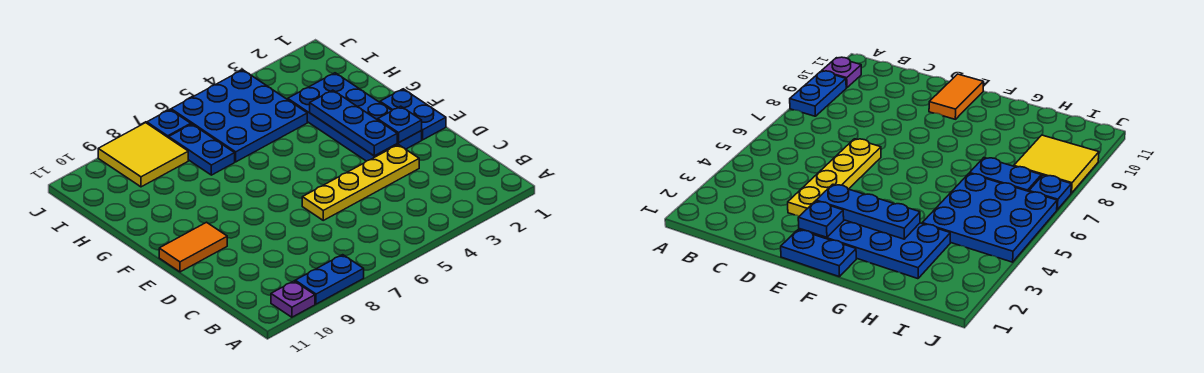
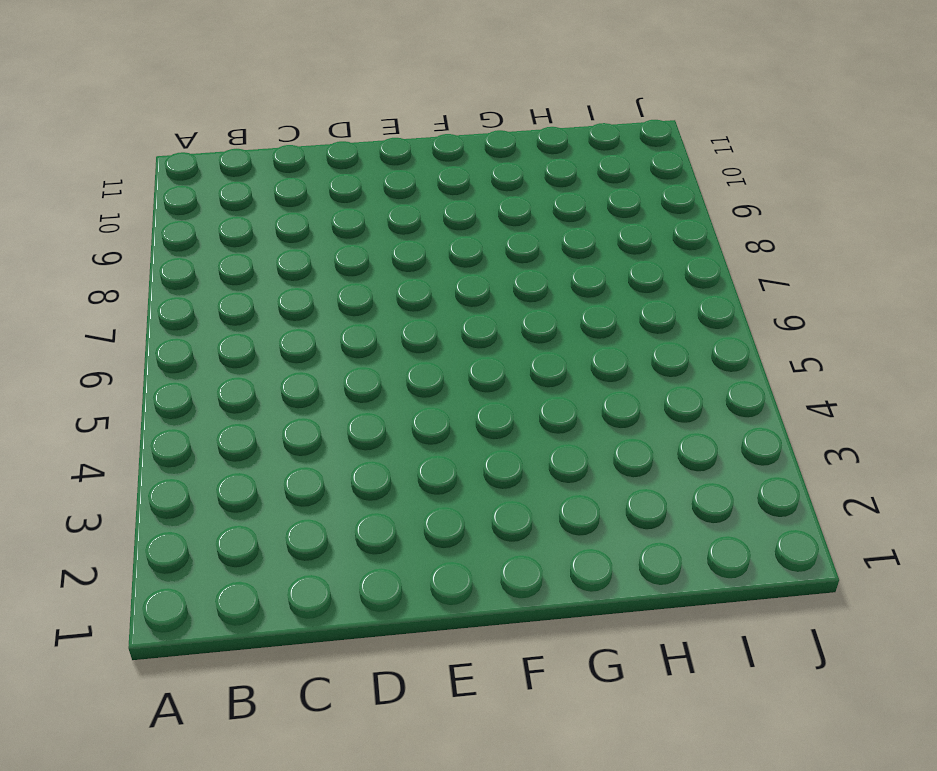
none -> blue plate A8:A9 level 1
none -> purple plate A10 level 1
none -> yellow plate D3:D6 level 1

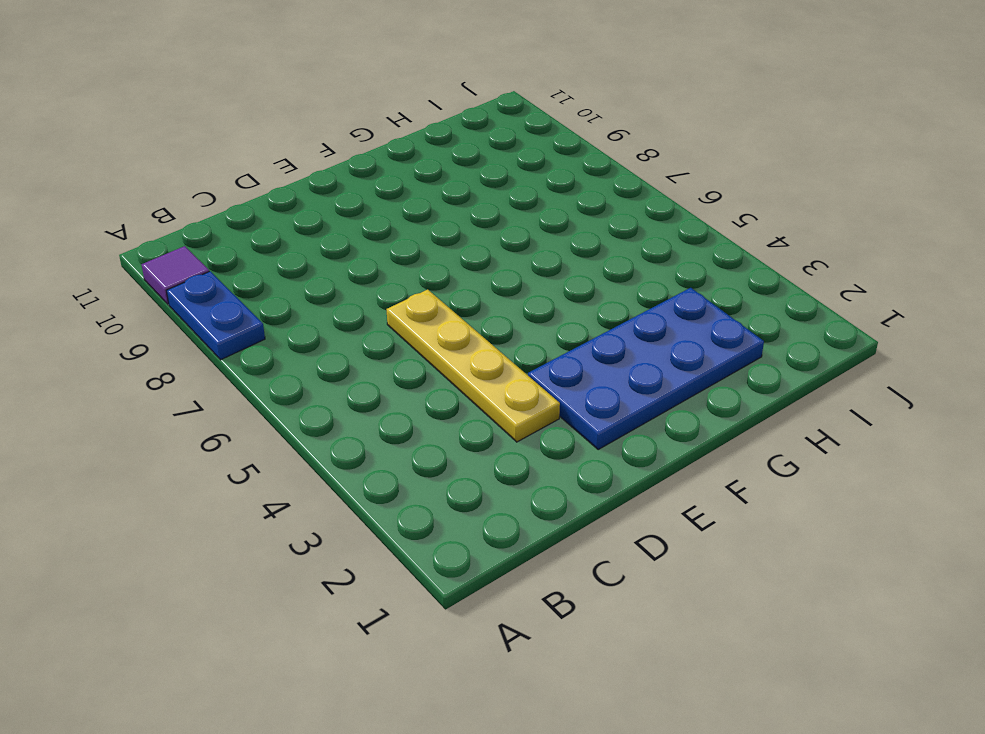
purple tile A10 level 1 -> purple plate A10 level 1
none -> blue plate E1:F1 level 1
none -> orange tile E10:E11 level 1
none -> blue plate H4:J6 level 1

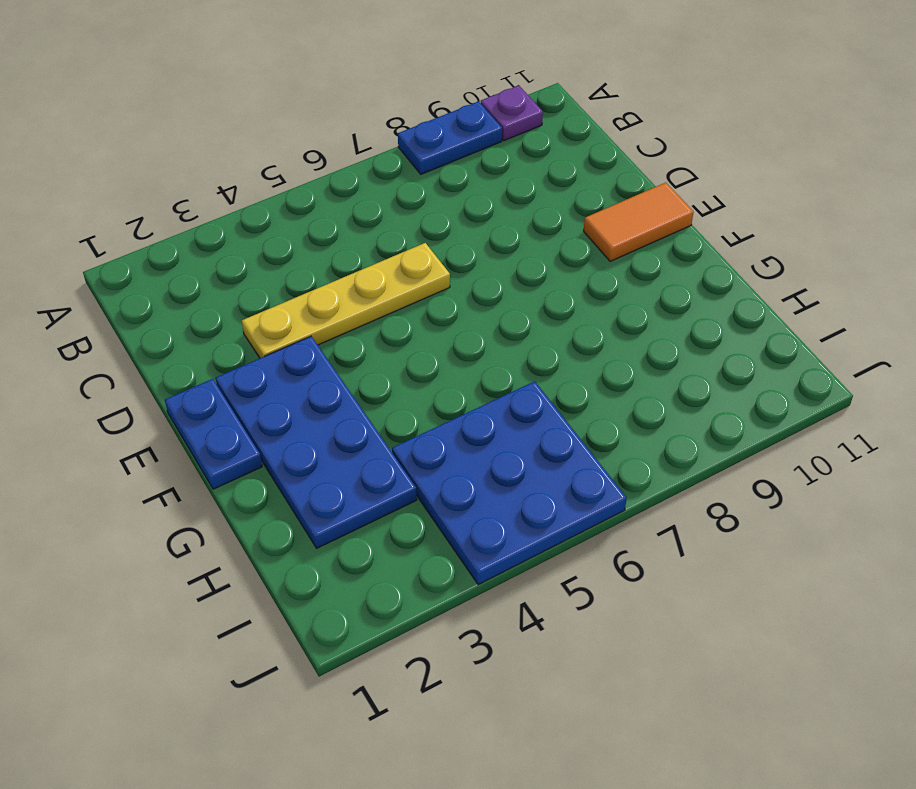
none -> blue plate H7:I7 level 1
none -> yellow tile I8:J9 level 1
none -> blue plate J7 level 1

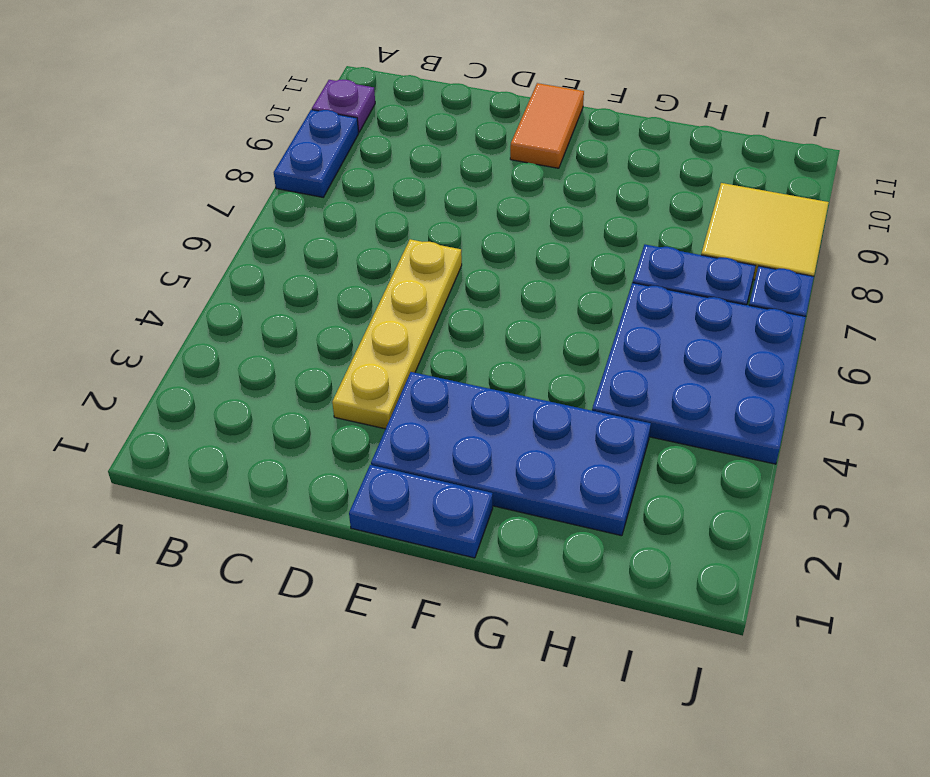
none -> blue plate E2 level 2
none -> blue plate E3:G3 level 2

